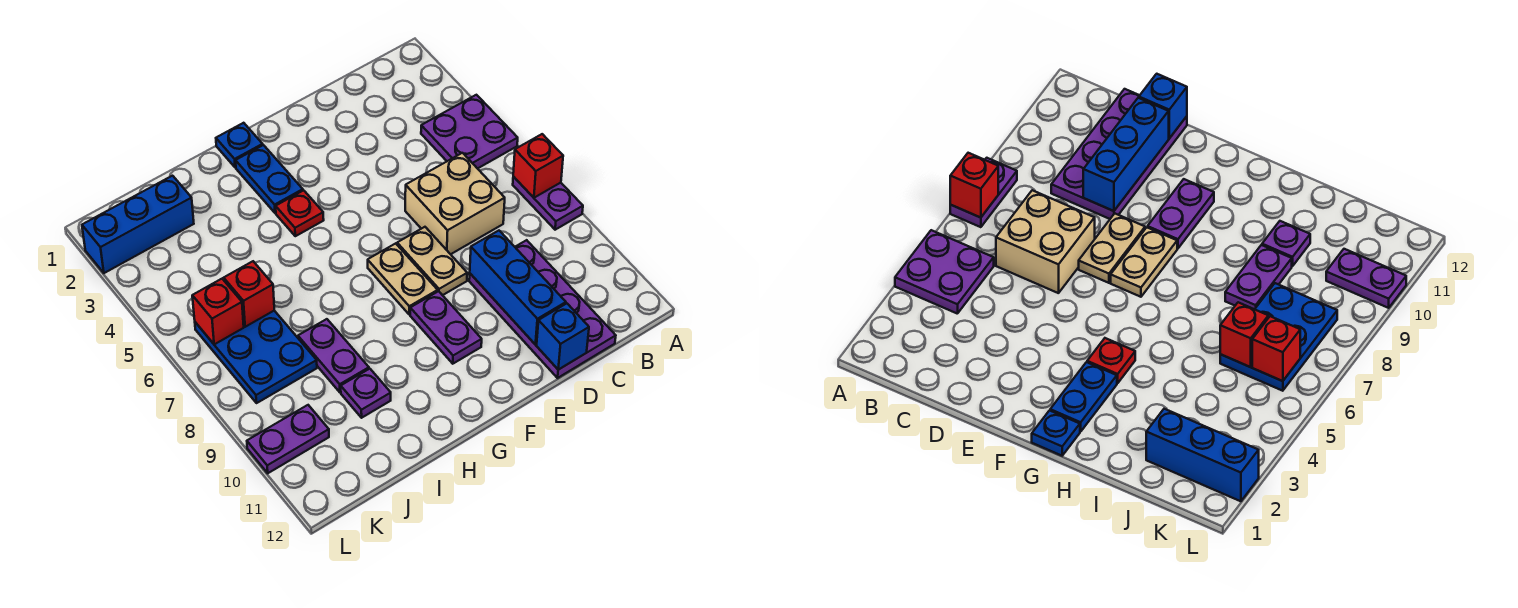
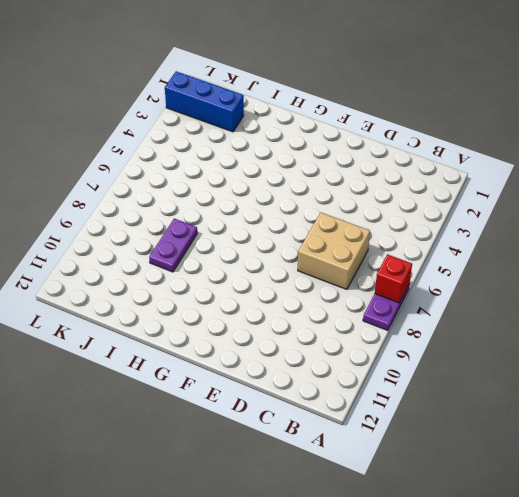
none -> purple plate A4:B5 level 1
none -> purple plate C9:D12 level 1
none -> tan plate E7:E8 level 1

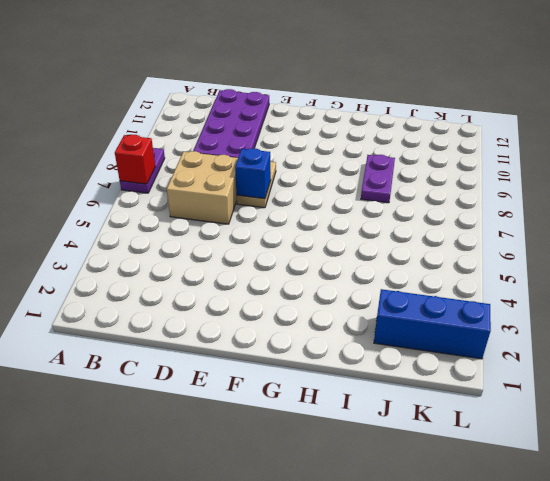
blue brick E7 level 2 -> blue brick D12 level 2
none -> purple plate A4:B5 level 1
none -> tan plate F7:F8 level 1
none -> purple plate F9:F10 level 1

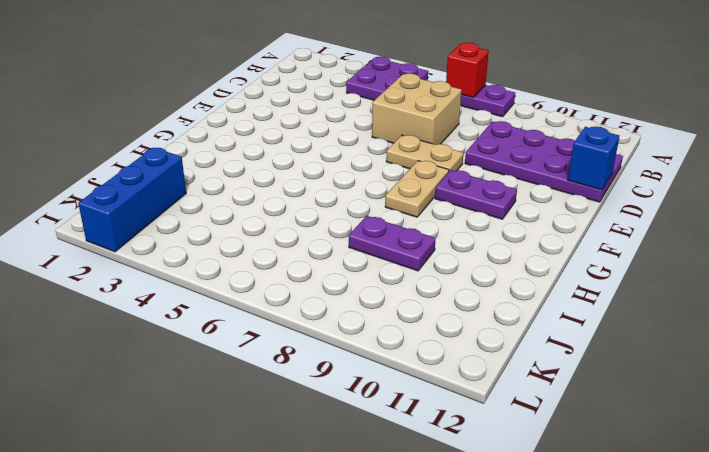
tan plate F8:G8 level 1 -> tan plate F7:F8 level 1
none -> blue plate G1 level 1
none -> blue plate G2:G3 level 1
none -> red plate G4 level 1

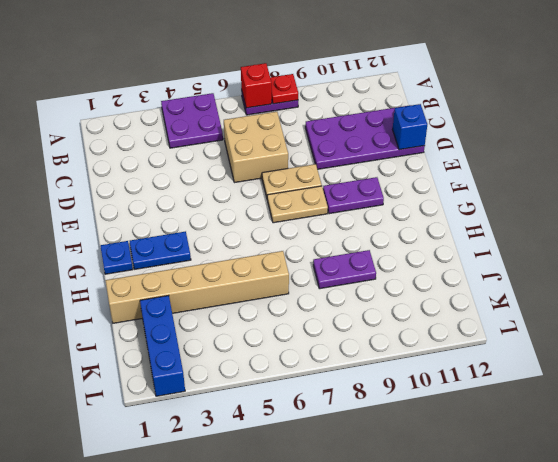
red plate A8 level 2 -> red plate G4 level 1
tan brick I1:I6 level 1 -> none
none -> purple plate I10 level 1
none -> blue plate J6:K8 level 1
none -> purple plate K10:L10 level 1

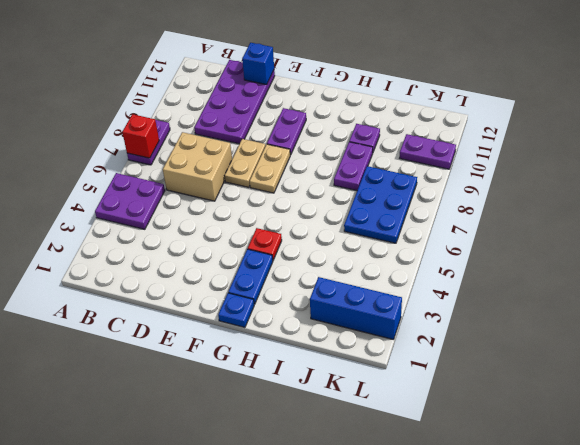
none -> blue brick D9:D11 level 2
none -> red brick J6 level 2
none -> red brick K6 level 2

